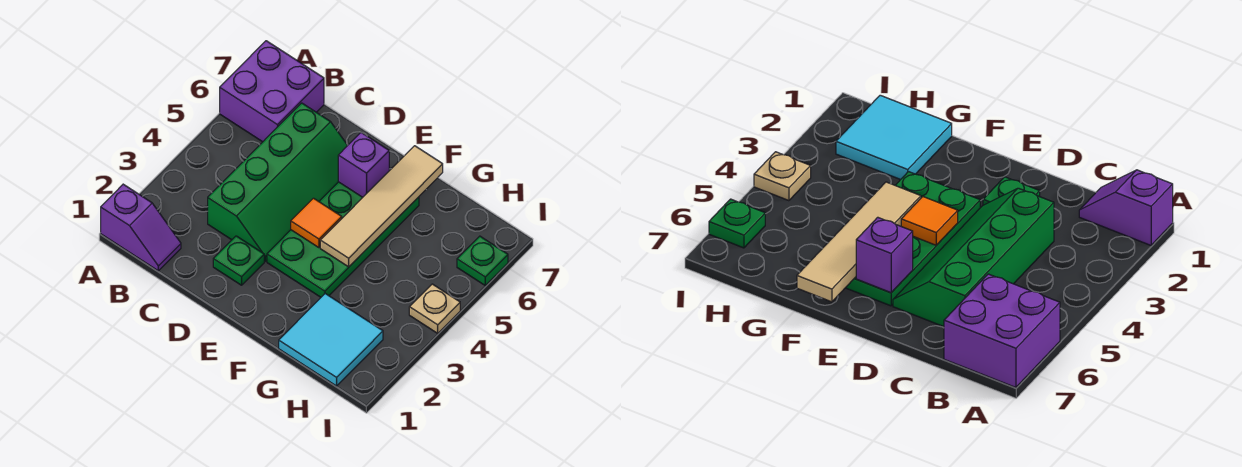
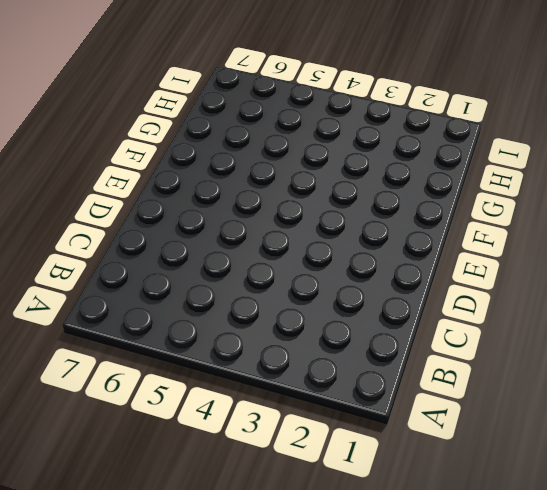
none -> purple slope A1:B1 level 1 top A
none -> purple brick A6:B7 level 1

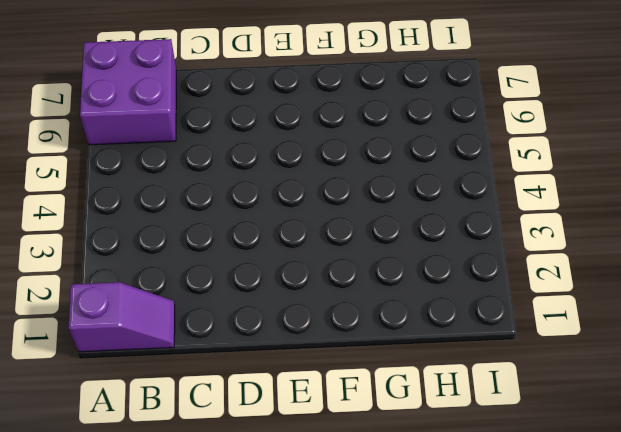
none -> green slope C3:D6 level 1 top C
none -> green plate D2 level 1

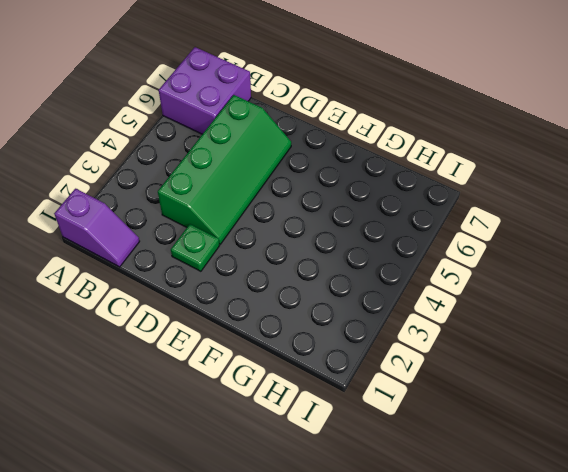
none -> green plate E3:F6 level 1
none -> cyan tile G1:H2 level 1

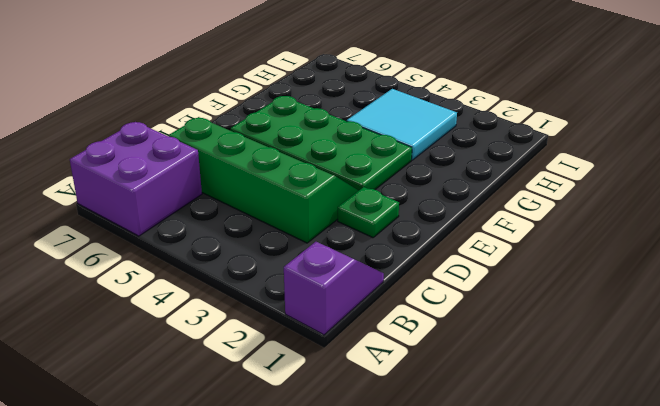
cyan tile G3:H4 level 1 -> cyan tile G1:H2 level 1
none -> tan plate I4 level 1
none -> green plate I6 level 1

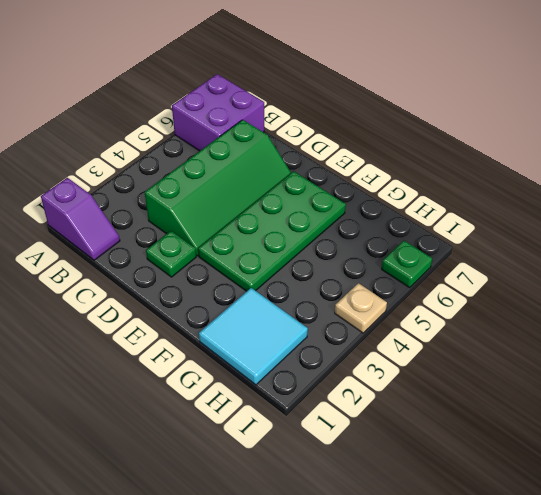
none -> orange tile E4 level 2
none -> purple brick E6 level 2

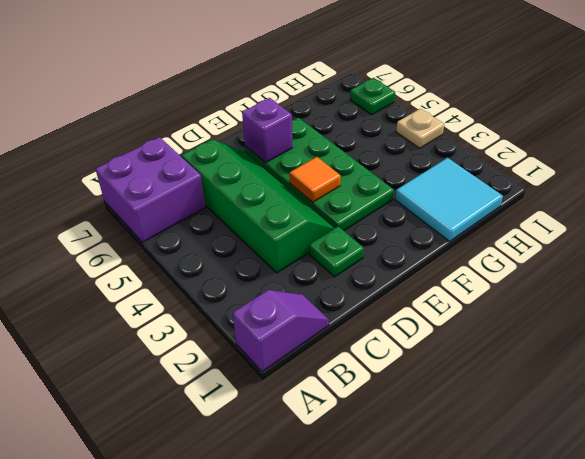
none -> tan tile F4:F7 level 2

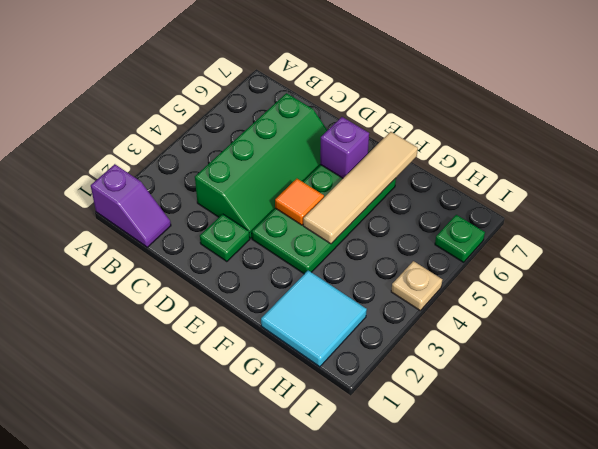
none -> purple brick A6:B7 level 1

